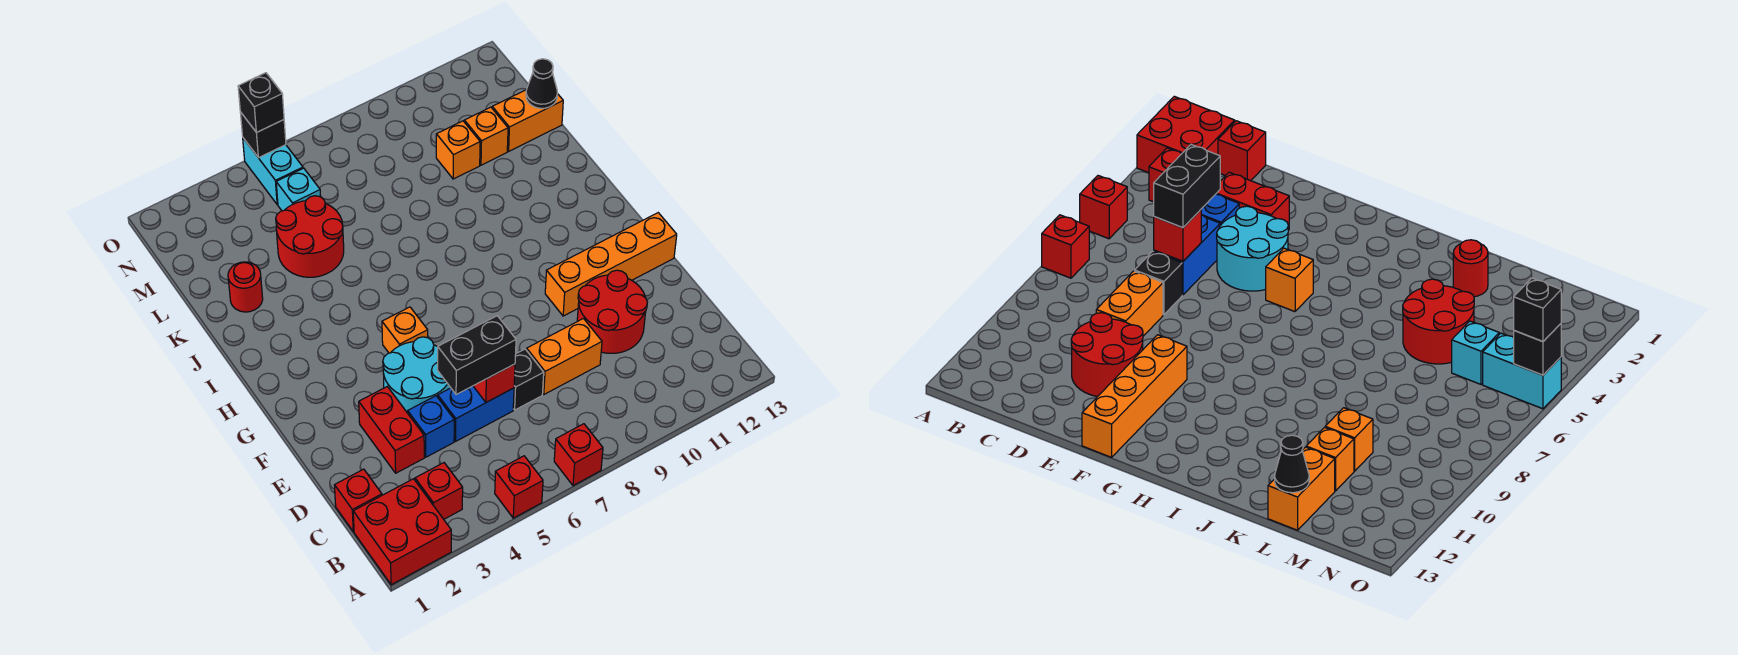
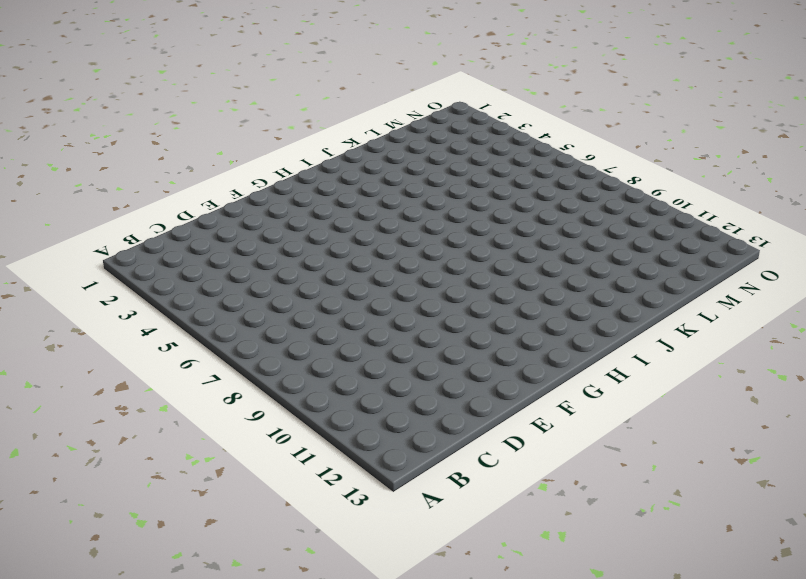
none -> red brick A1:B2 level 1
none -> red brick A5 level 1
none -> red brick A7 level 1

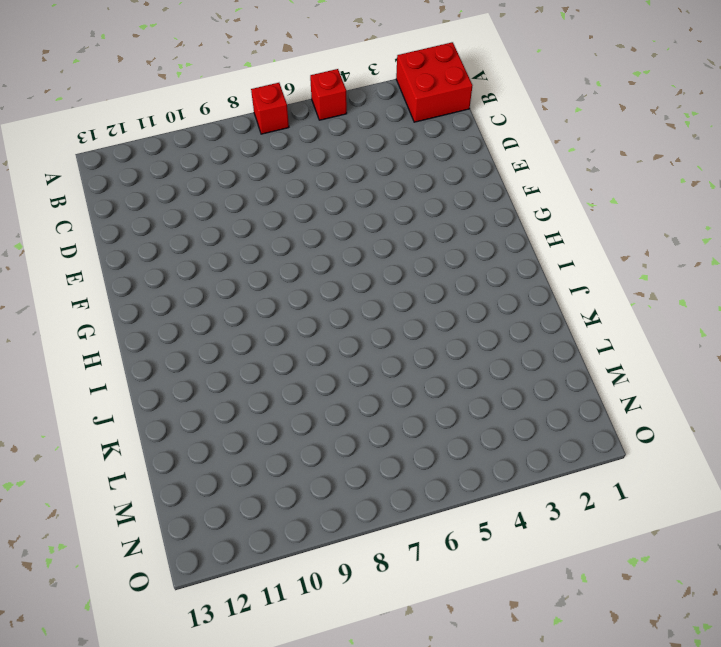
none -> red brick B3 level 1
none -> red brick C1 level 1
none -> red brick D3:E3 level 1

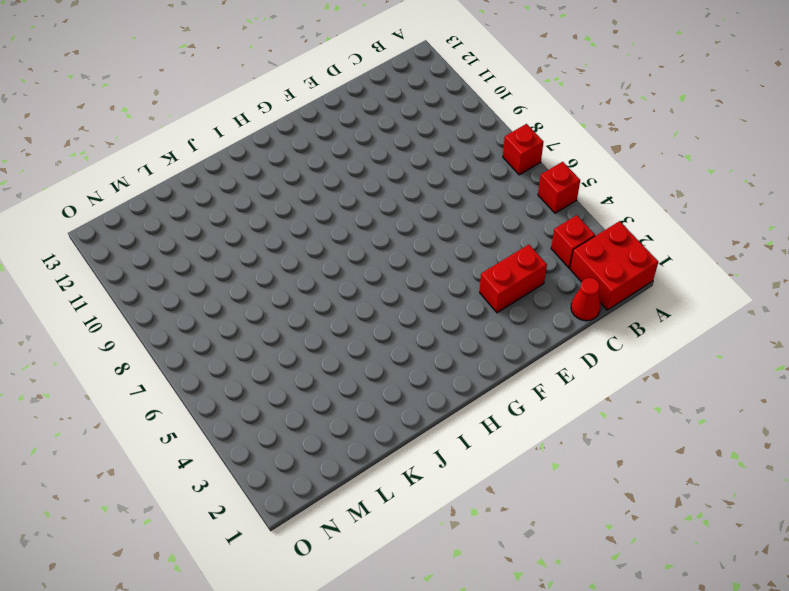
red cone C1 level 1 -> red brick C1 level 1
none -> blue brick D4 level 1
none -> blue brick D5:D6 level 1
none -> black brick D7 level 1

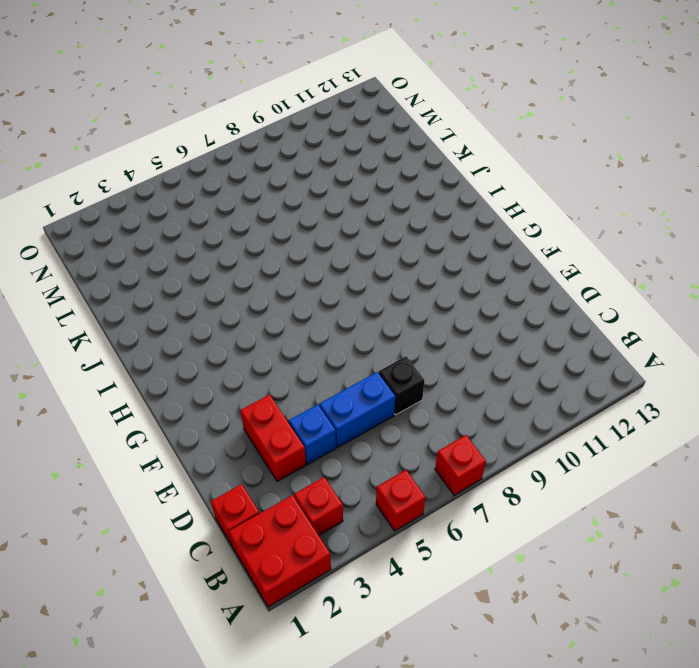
none -> orange brick D8:D9 level 1
none -> red round brick D10:E11 level 1
none -> cyan round brick E4:F5 level 1

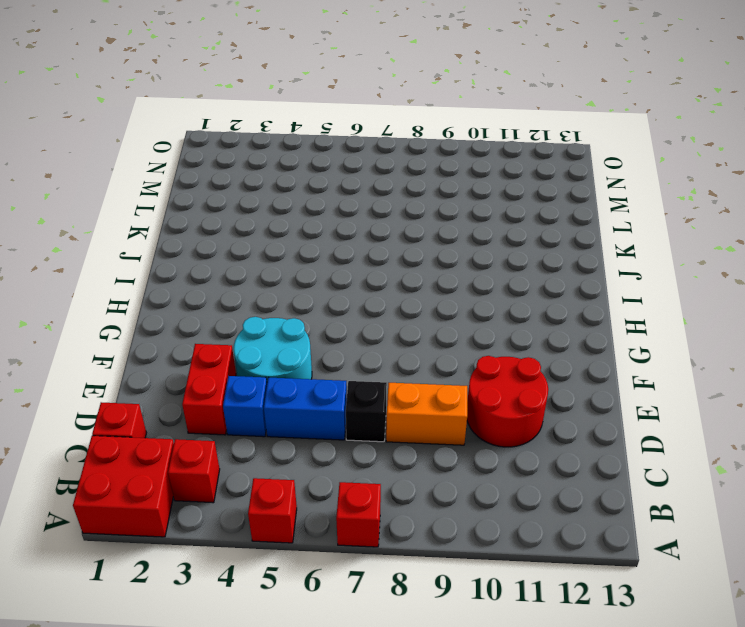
none -> orange brick F10:F13 level 1
none -> orange brick G5 level 1
none -> red round brick K2 level 1

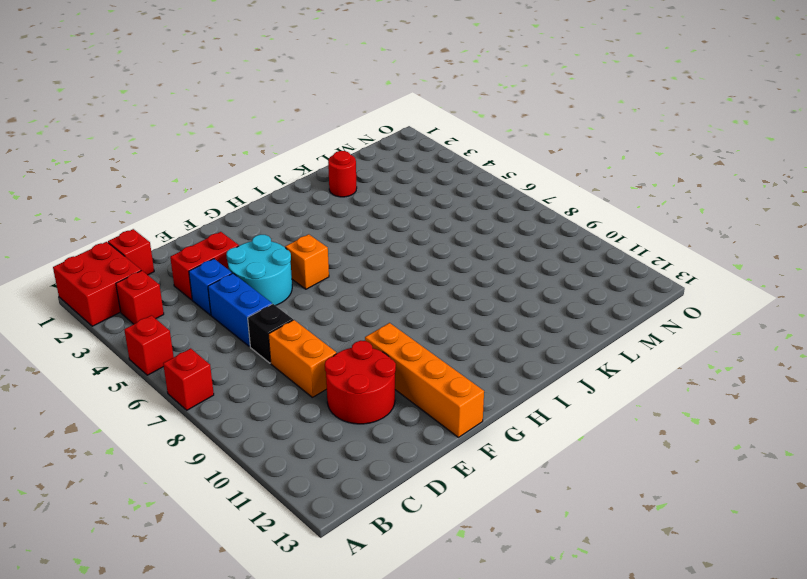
none -> red round brick K4:L5 level 1
none -> orange brick L10 level 1
none -> orange brick L11 level 1

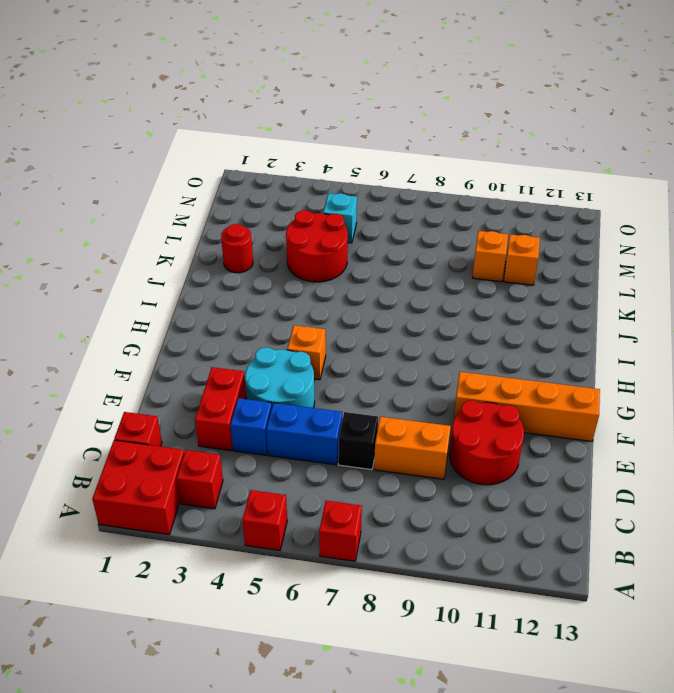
none -> orange brick L12:L13 level 1
none -> cyan brick N5:O5 level 1
none -> red brick D6 level 2

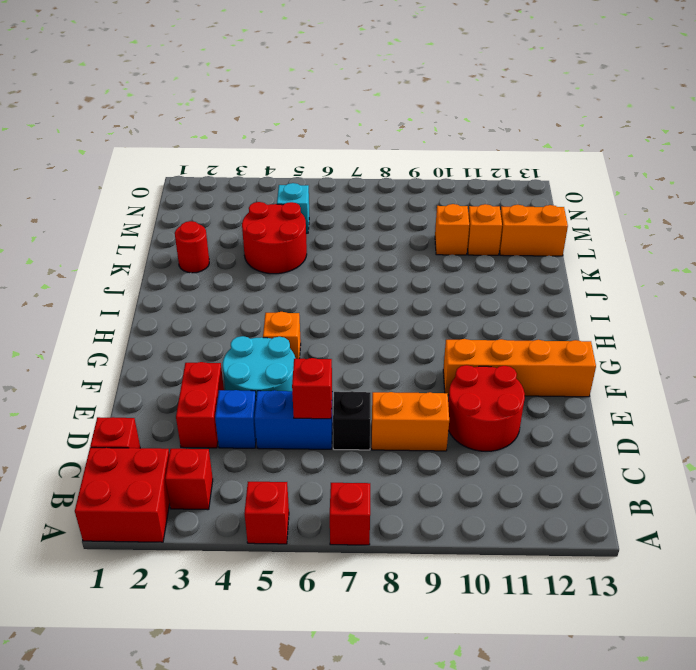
none -> cyan brick N5:O5 level 1
none -> black cone L13 level 2
none -> black brick O5 level 2

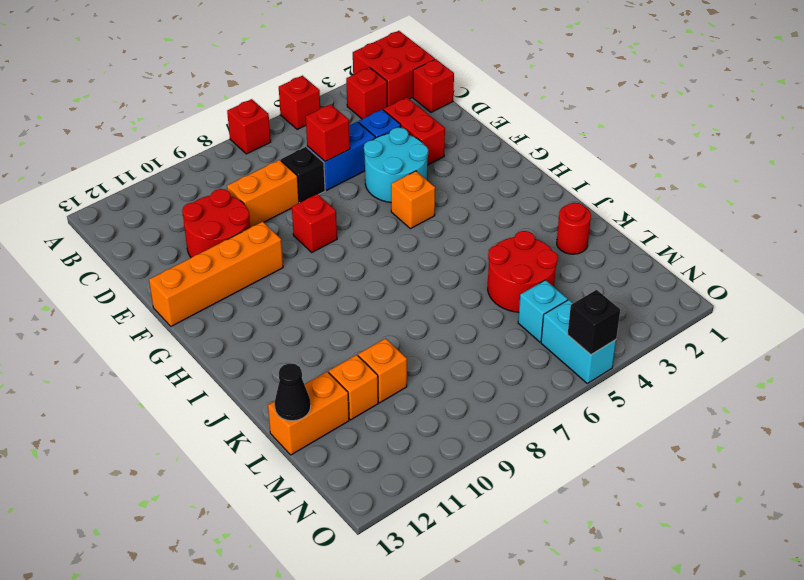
red brick F8 level 1 -> none
none -> black brick D5:D6 level 3
none -> black brick O5 level 3

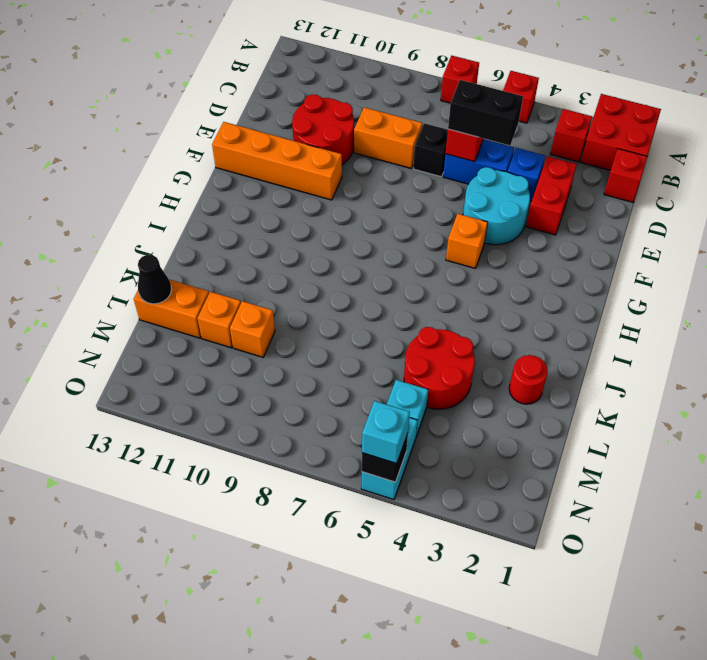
cyan brick O5 level 3 -> black brick O5 level 3

